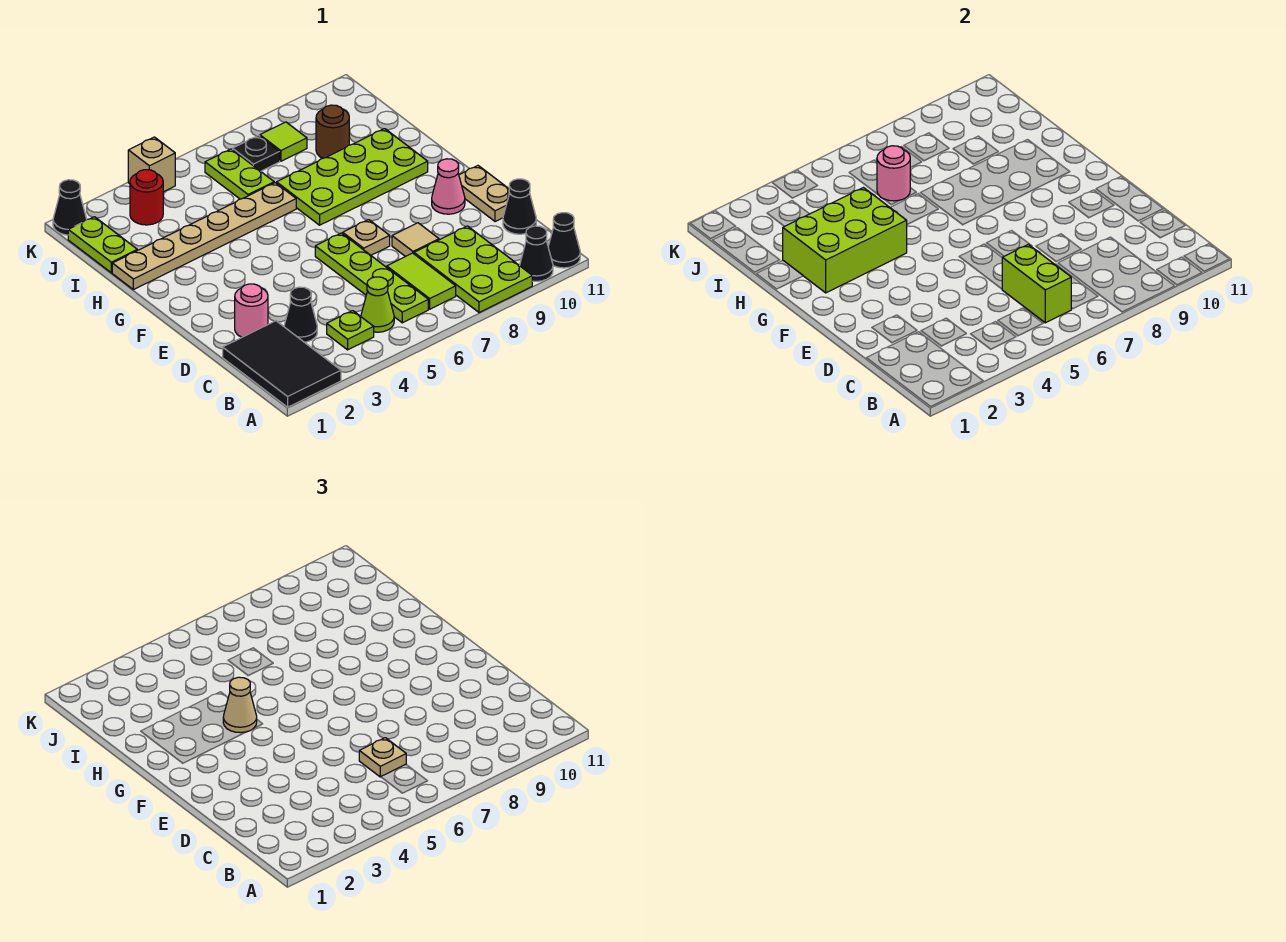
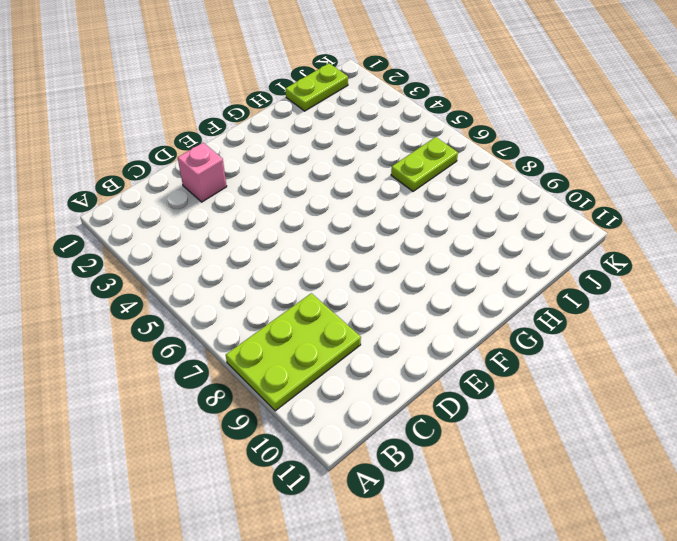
pink brick D2 level 1 -> pink round brick D2 level 1
none -> black tile A1:C2 level 1
none -> black cone A10 level 1
none -> black cone A11 level 1
none -> lime plate B4 level 1

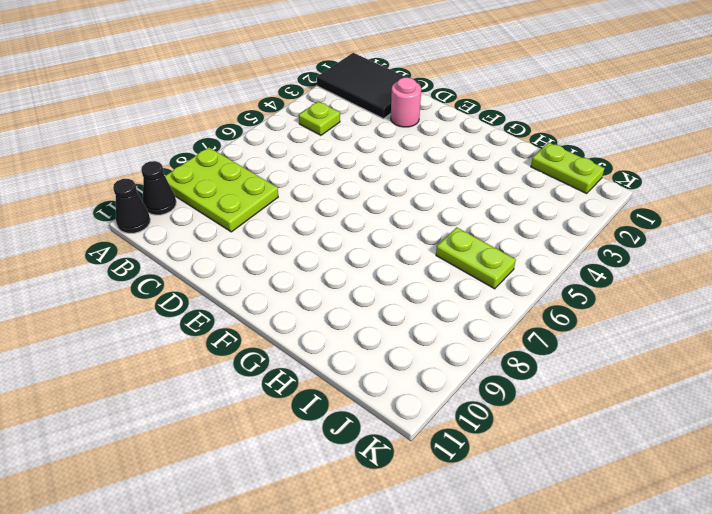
none -> lime cone B5 level 1
none -> lime plate B6:E6 level 1
none -> lime tile B7:C7 level 1
none -> black cone C3 level 1

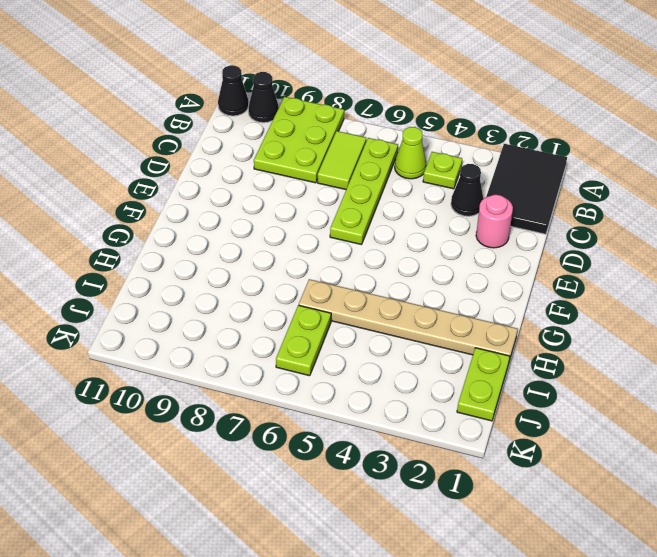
none -> black cone C11 level 1
none -> tan tile D8 level 1
none -> tan plate D11:E11 level 1
none -> tan plate E7 level 1

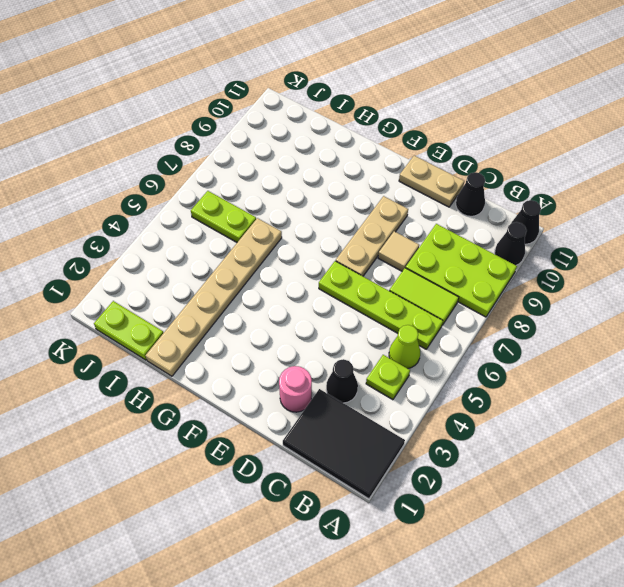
tan plate E7:E9 level 1 -> tan plate E7 level 1
none -> pink cone E10 level 1
none -> lime plate G7:H10 level 1
none -> brown round brick I9 level 1
none -> red round brick J3 level 1

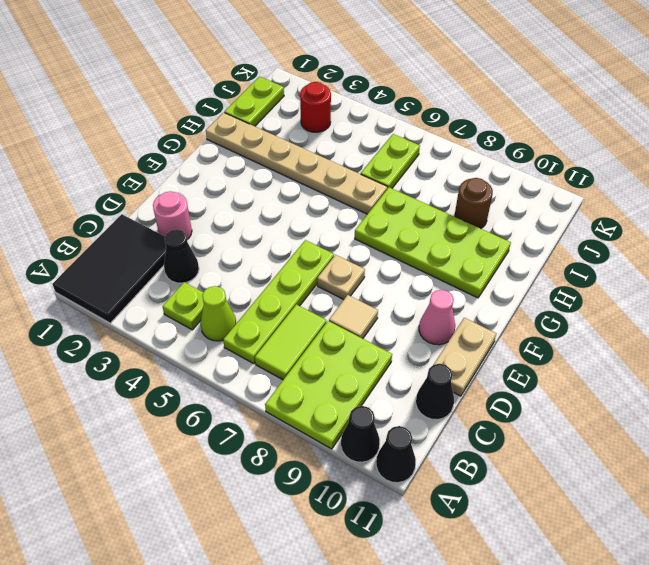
none -> black plate J7 level 1
none -> lime tile J8 level 1
none -> black cone K1 level 1
none -> tan brick K4 level 1

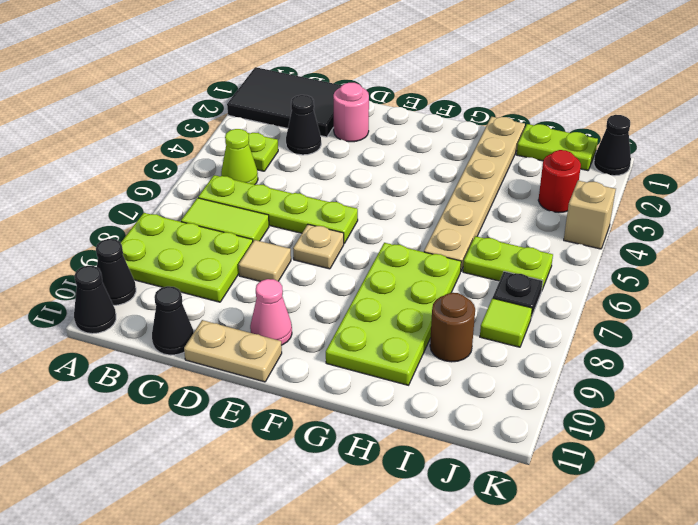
none -> lime brick B6:C6 level 2
none -> lime brick G2:H4 level 2
none -> pink round brick I6 level 2
none -> tan plate C6 level 3

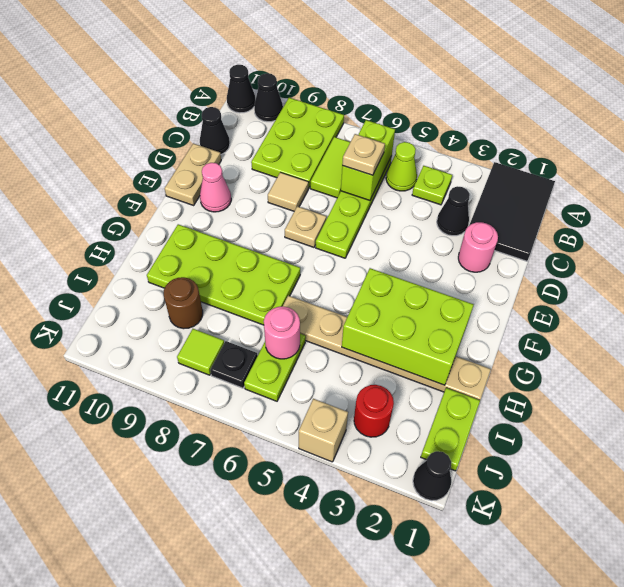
none -> tan cone G4 level 3

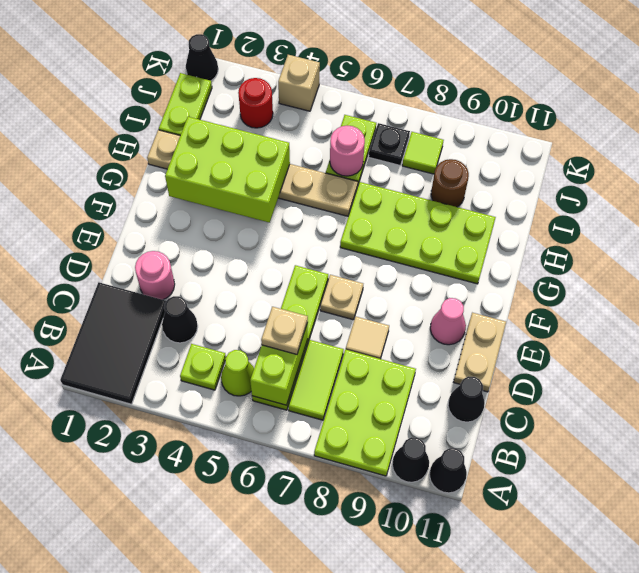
none -> tan cone G4 level 3

